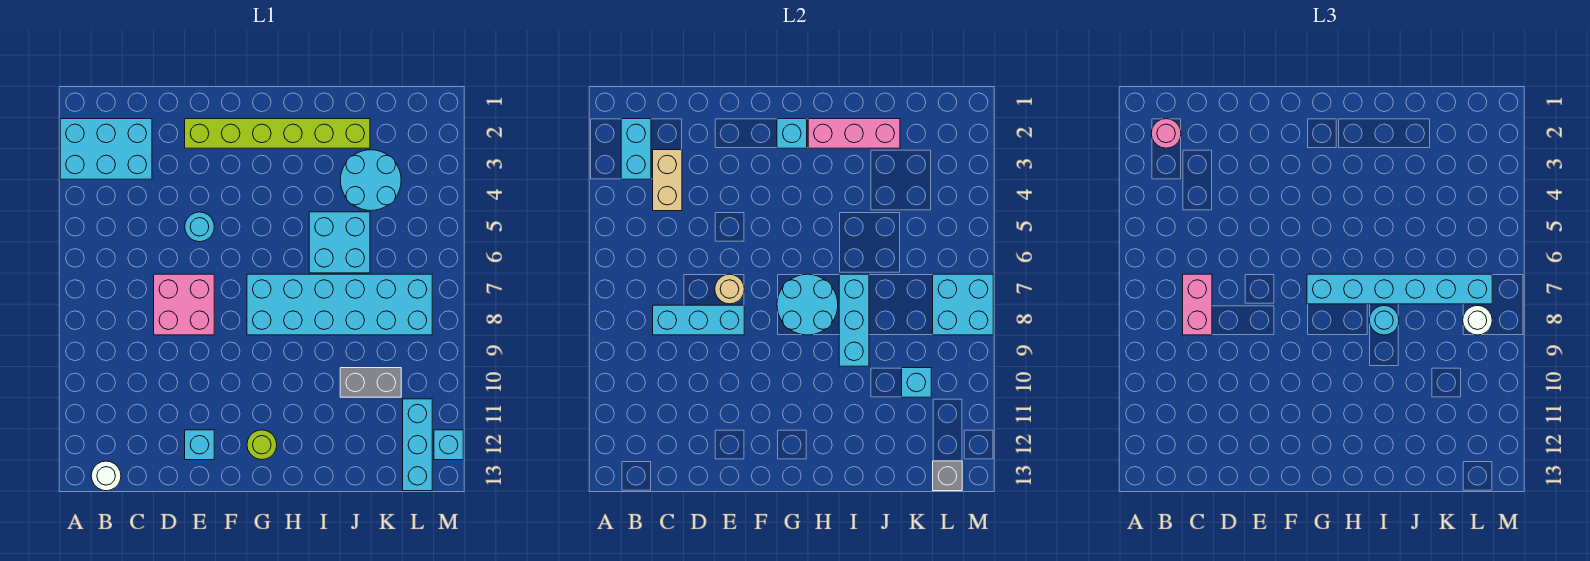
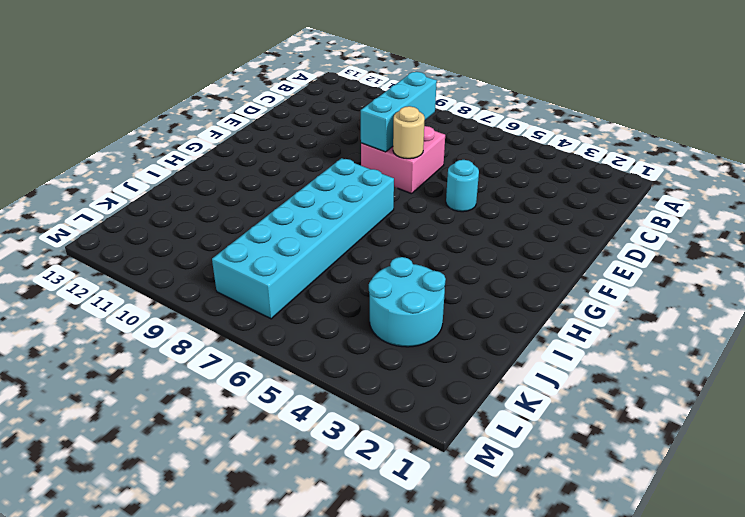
none -> cyan brick A2:C3 level 1
none -> white round brick B13 level 1
none -> lime brick E2:J2 level 1

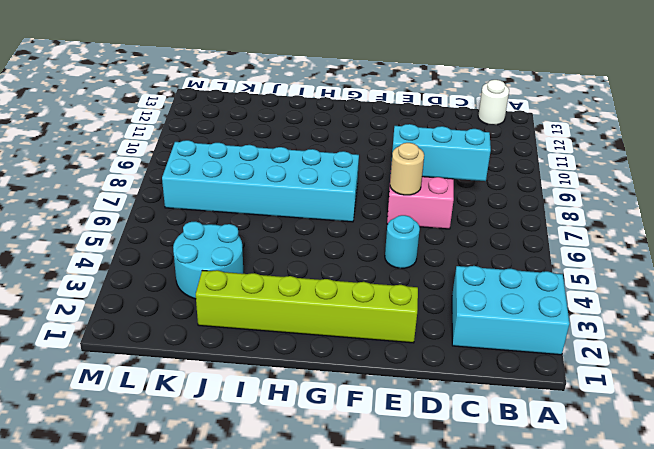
none -> cyan brick E12 level 1
none -> lime round brick G12 level 1
none -> cyan brick I5:J6 level 1

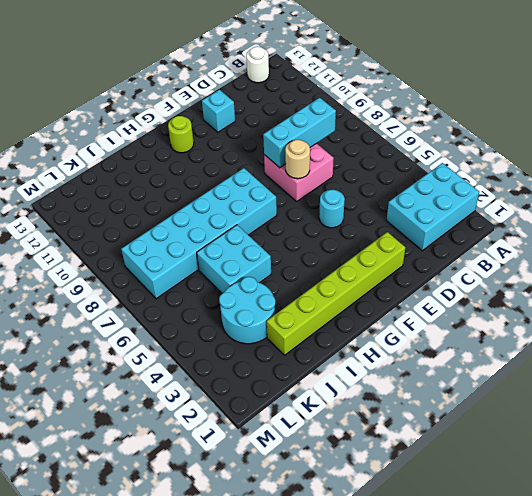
none -> grey brick J10:K10 level 1
none -> cyan brick L11:L13 level 1
none -> cyan brick M12 level 1

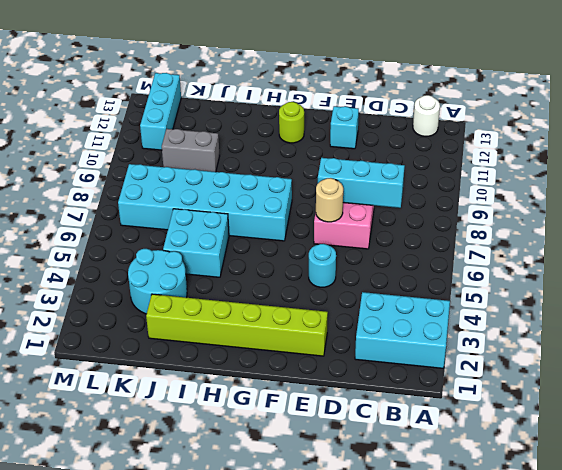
none -> cyan brick M12 level 1
none -> cyan brick B2:B3 level 2
none -> tan brick C3:C4 level 2

